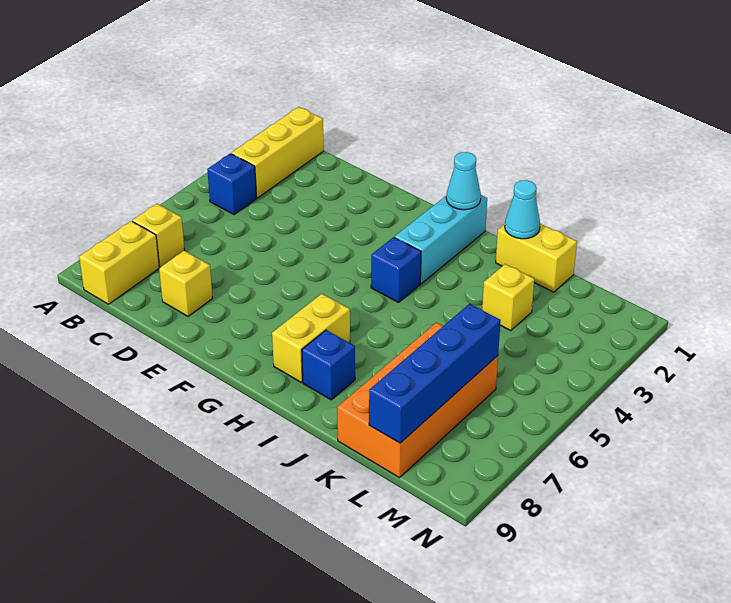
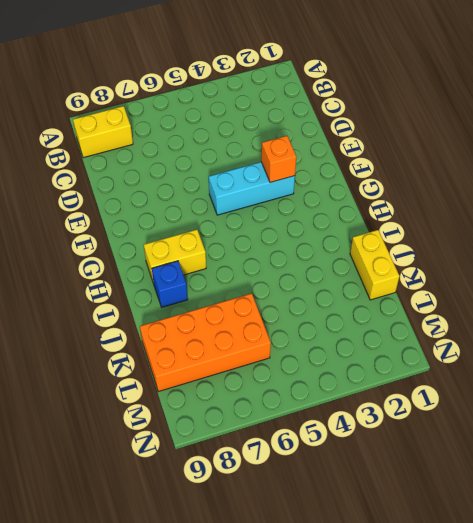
cyan brick F3:F5 level 1 -> cyan brick H1:H3 level 1
orange brick F3 level 2 -> none
none -> yellow brick B1:B3 level 1
none -> blue brick B4 level 1
none -> yellow brick B7 level 1

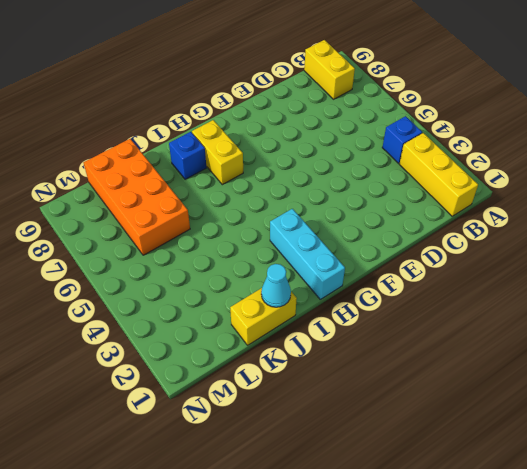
none -> yellow brick B7 level 1
none -> yellow brick D8 level 1
none -> blue brick H4 level 1

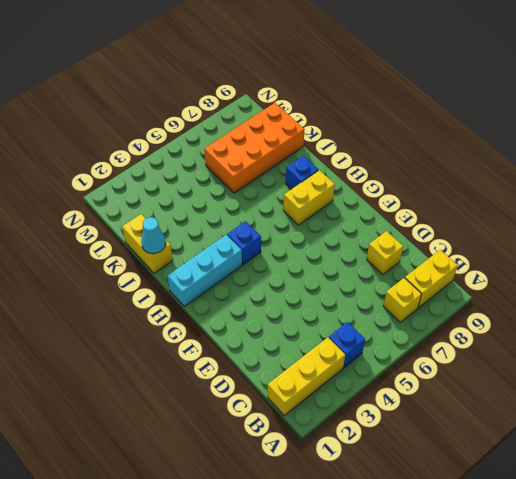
none -> yellow brick K3 level 1
none -> cyan cone H1 level 2
none -> blue brick L6:L9 level 2

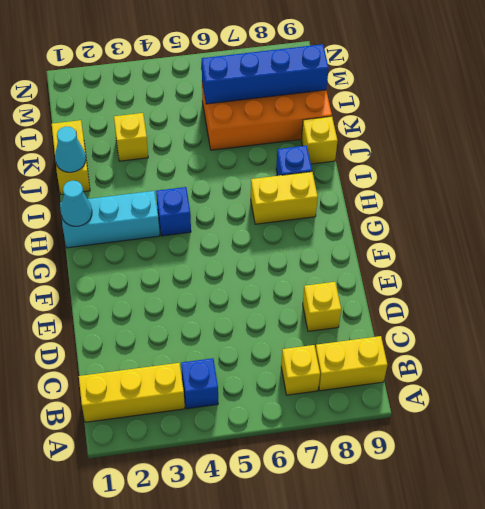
yellow brick J9 level 1 -> none

